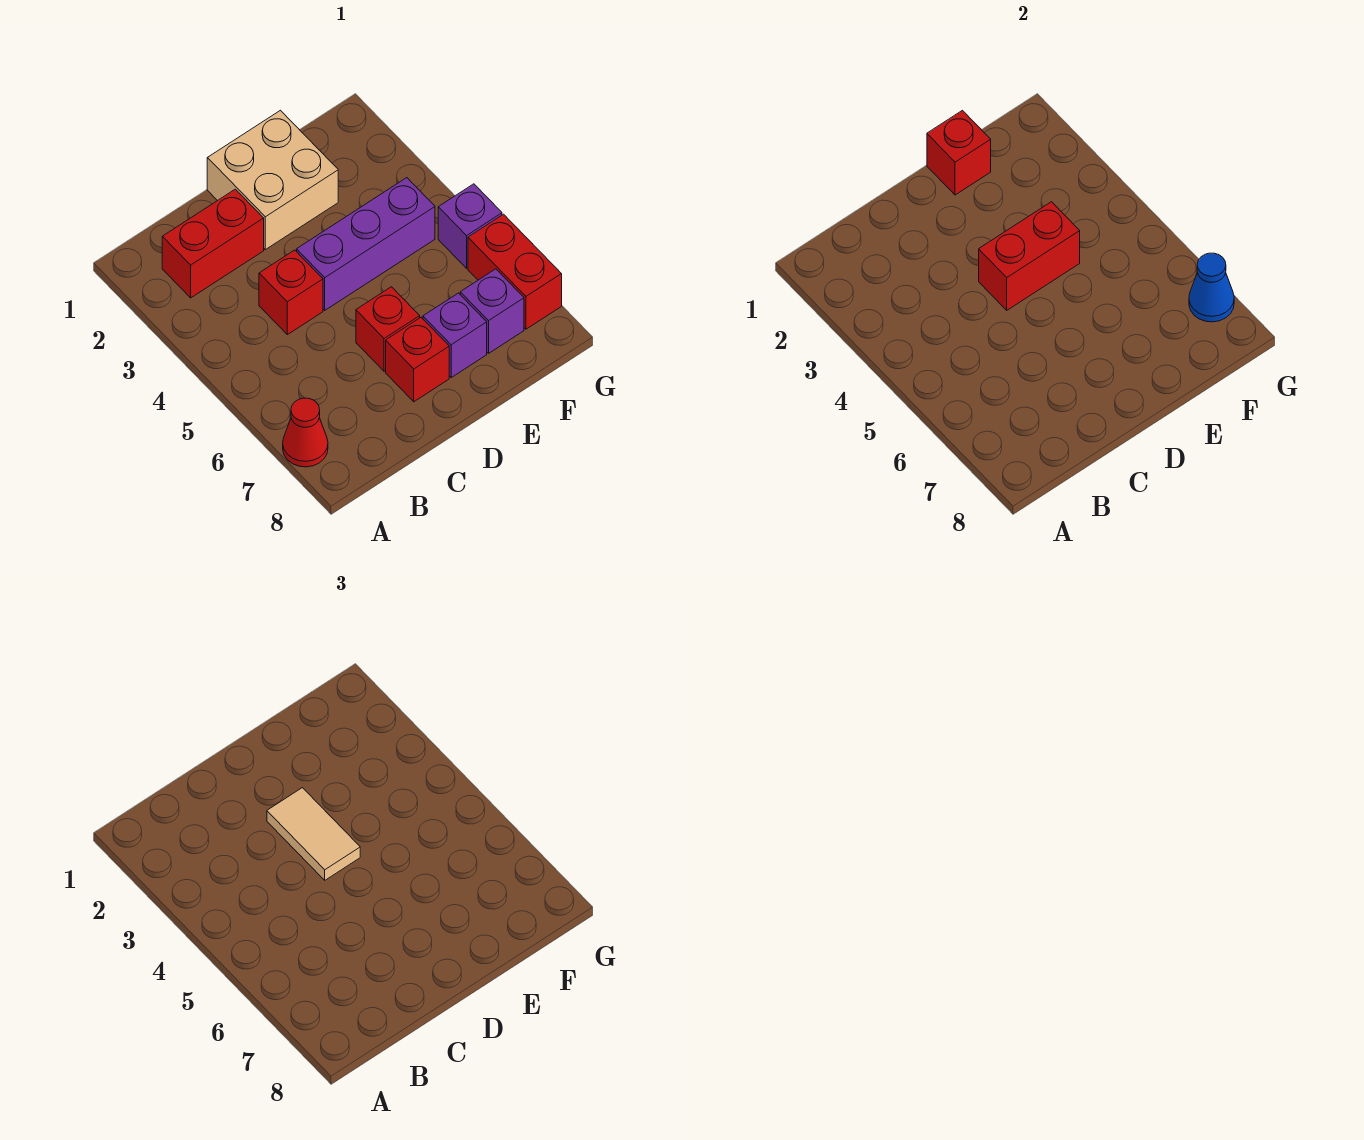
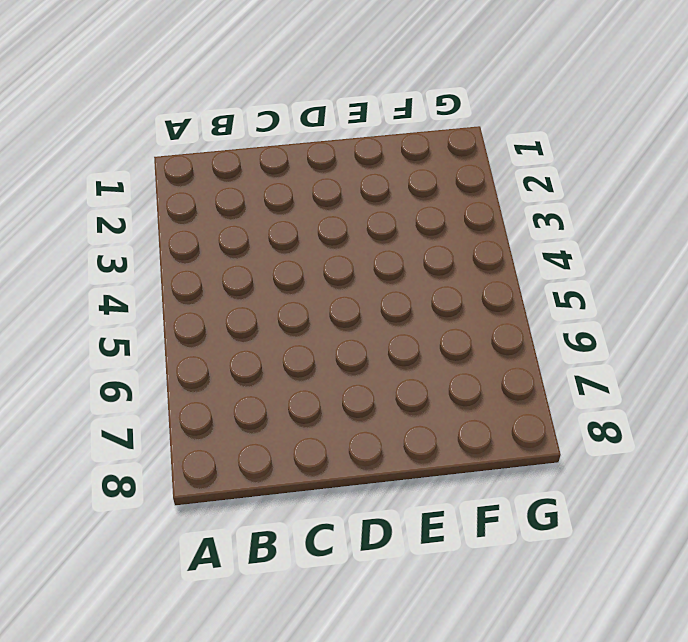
none -> red cone A7 level 1
none -> red brick B2:C2 level 1
none -> red brick C4 level 1

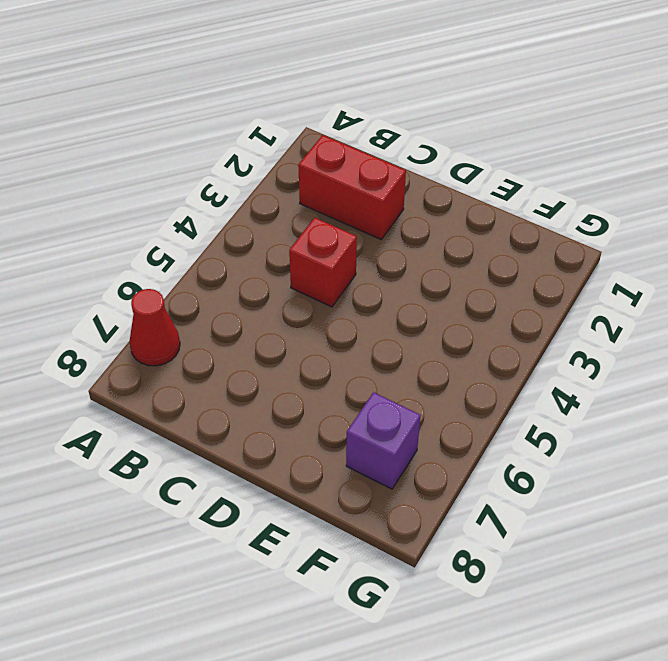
none -> tan brick D1:E2 level 1
none -> purple brick D4:F4 level 1
none -> red brick D6 level 1

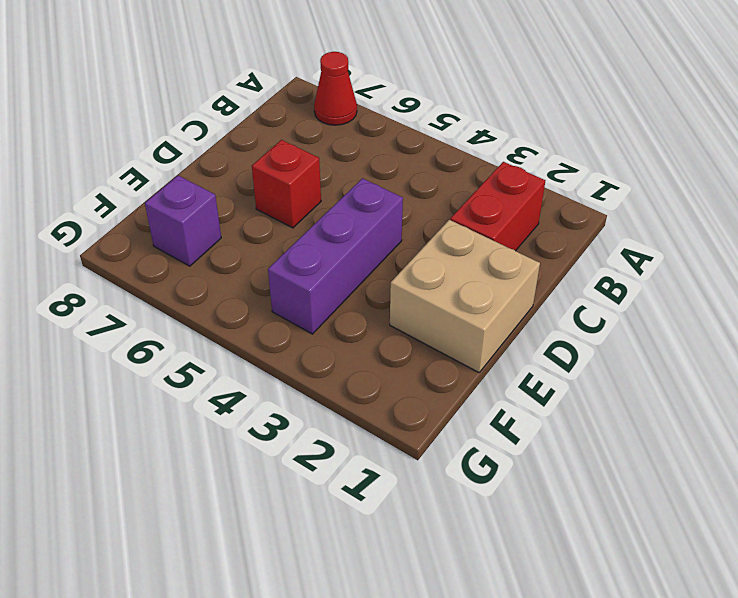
none -> red brick C4 level 1
none -> red brick D7 level 1
none -> purple brick E7 level 1

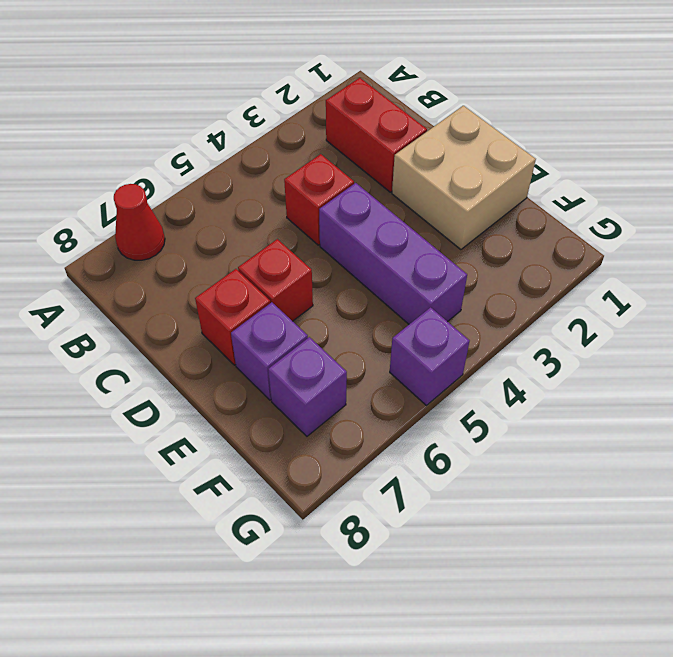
none -> red brick G6:G7 level 1
none -> red brick D4:E4 level 2
none -> red brick E1 level 2

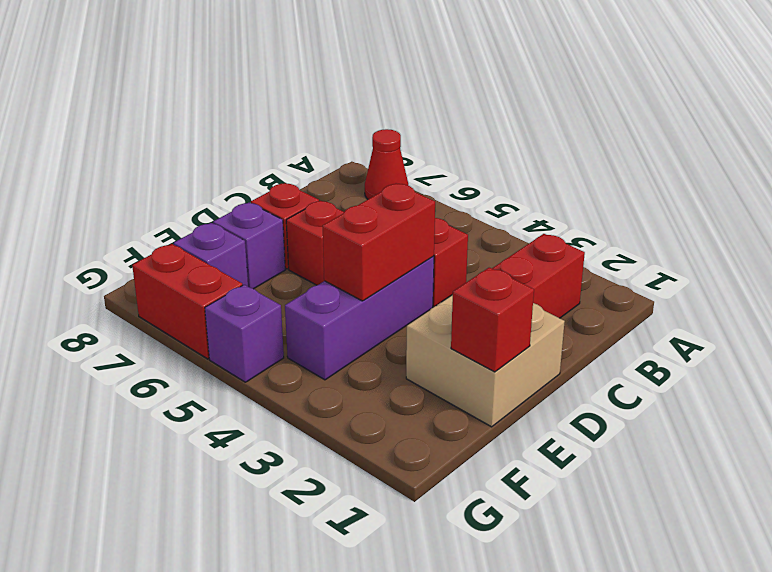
none -> blue cone G7 level 2
none -> tan tile D3:D4 level 3

